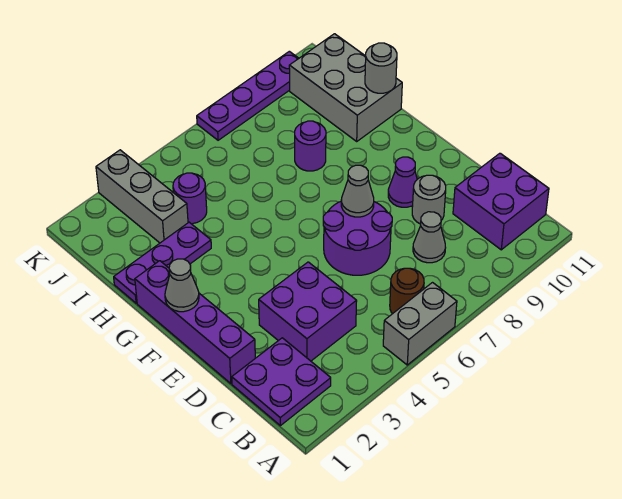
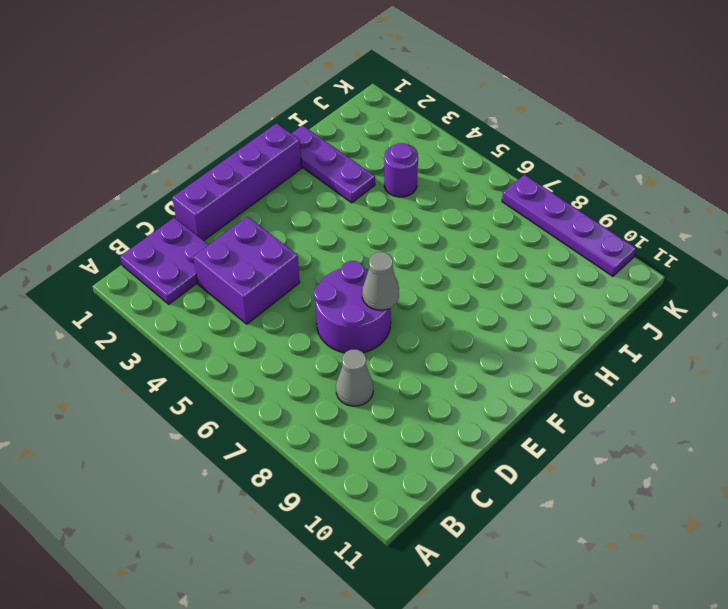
none -> grey brick A5:A6 level 1
none -> brown round brick B6 level 1
none -> purple brick B10:C11 level 1

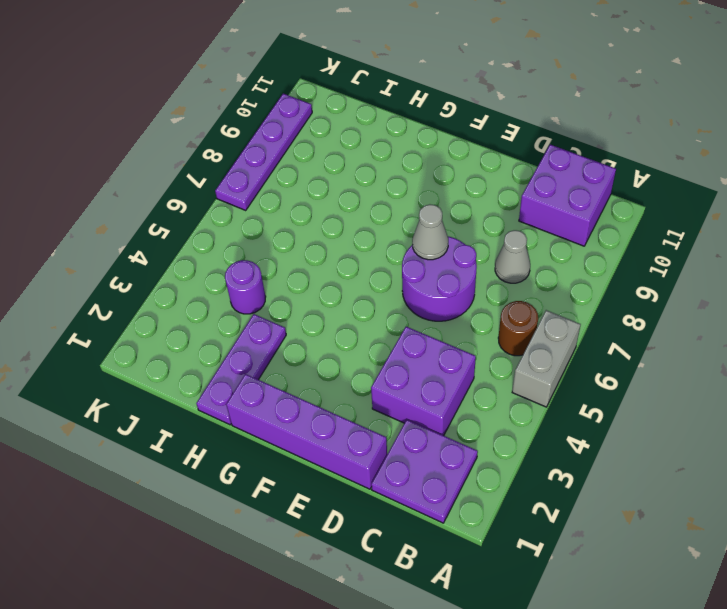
none -> grey round brick D9 level 1
none -> purple cone E9 level 1
none -> purple round brick H8 level 1

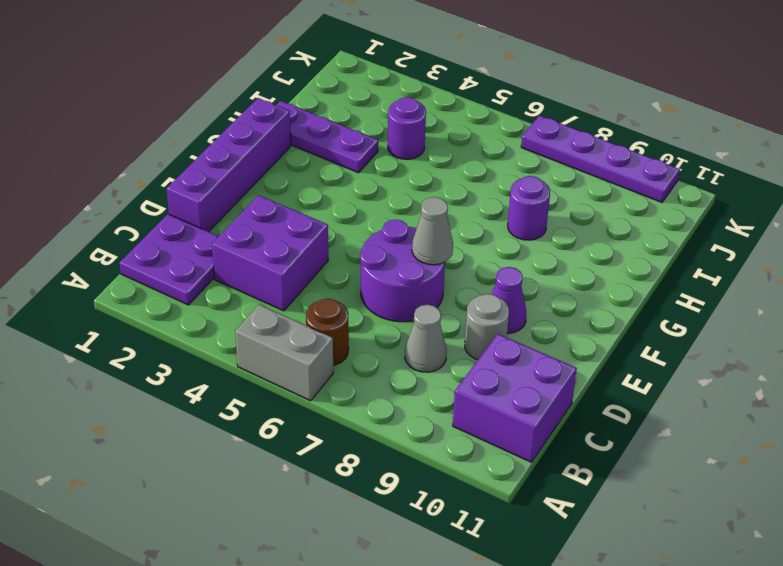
none -> grey brick H10:J11 level 1
none -> grey brick I3:K3 level 1
none -> grey cone F1 level 2

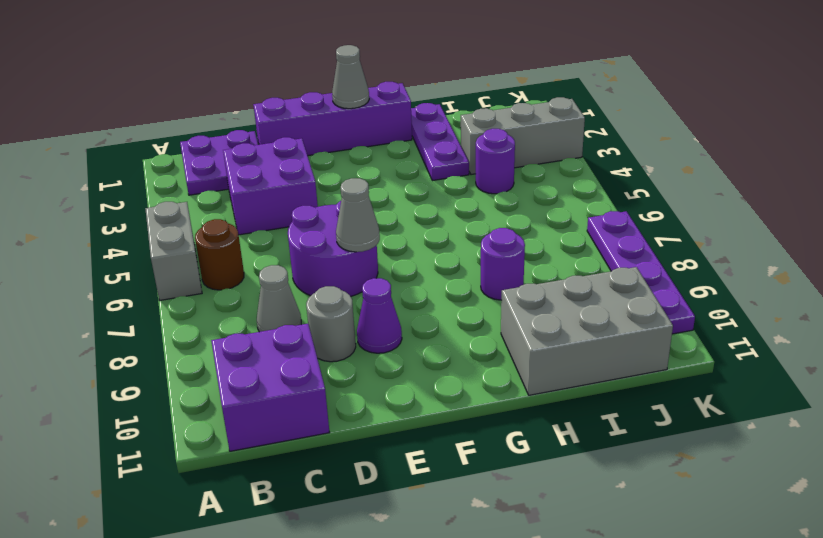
none -> grey round brick H11 level 2

